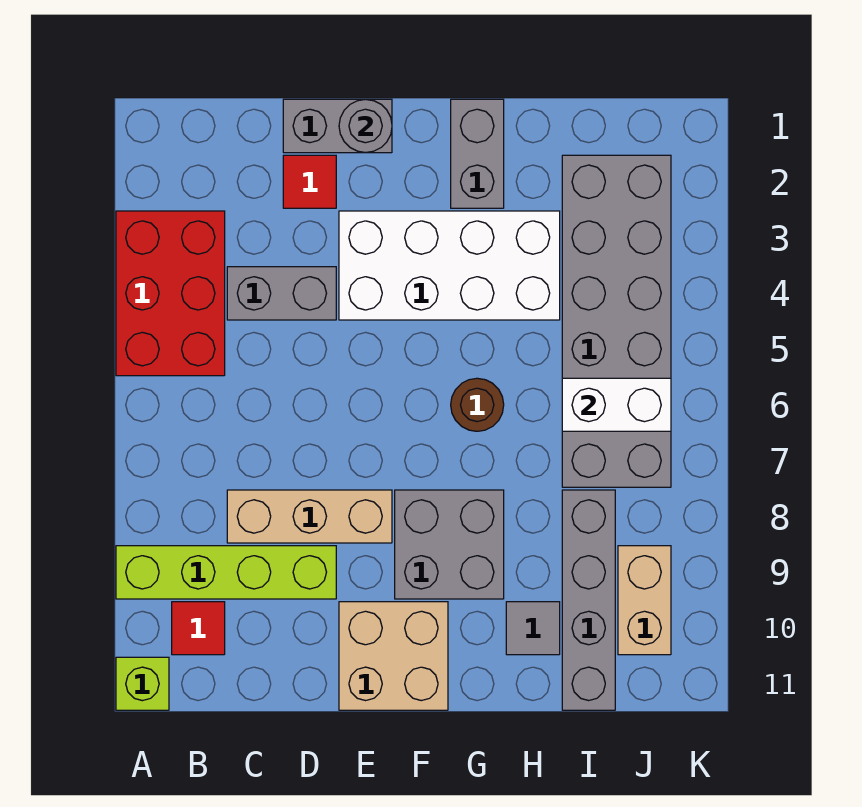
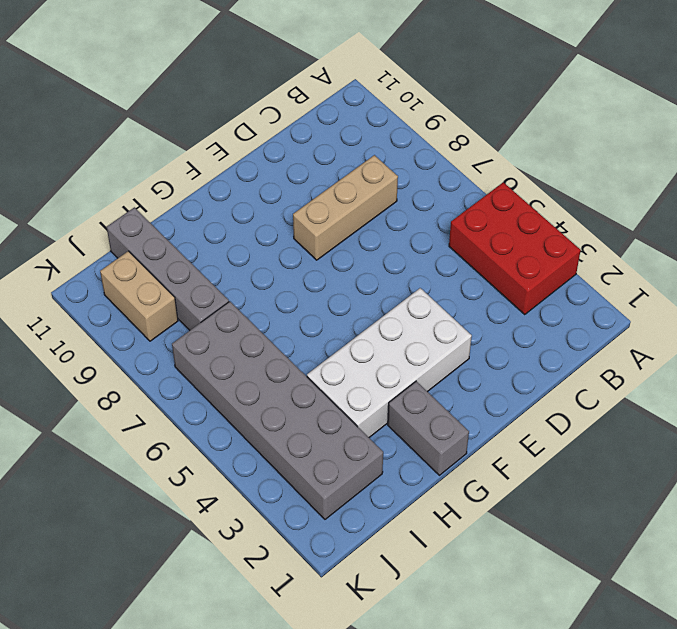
none -> lime brick A9:D9 level 1
none -> lime brick A11 level 1
none -> red tile B10 level 1

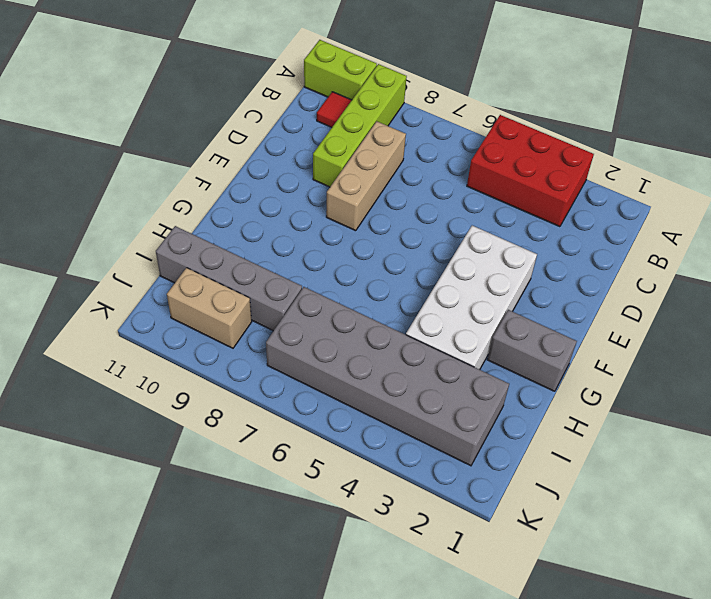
lime brick A10:A11 level 1 -> lime brick A11 level 1
none -> grey brick C4:D4 level 1
none -> grey brick D1:E1 level 1
none -> red tile D2 level 1

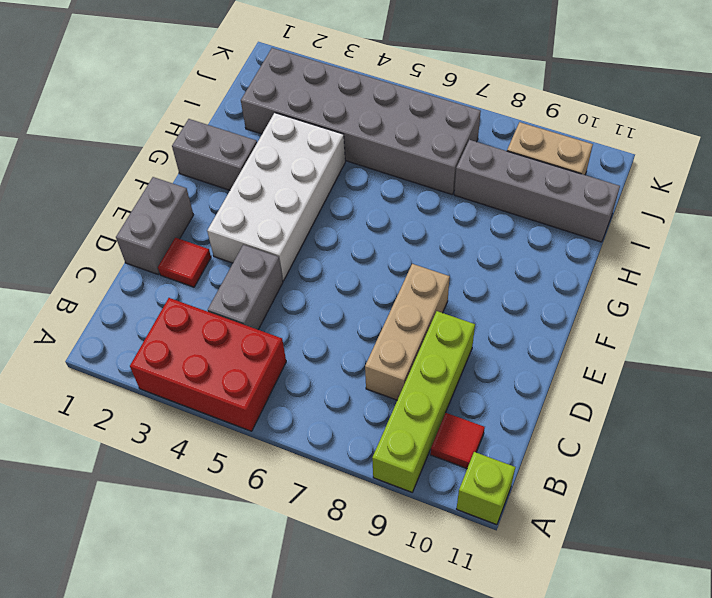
none -> tan brick E10:F11 level 1
none -> grey brick F8:G9 level 1
none -> brown round brick G6 level 1

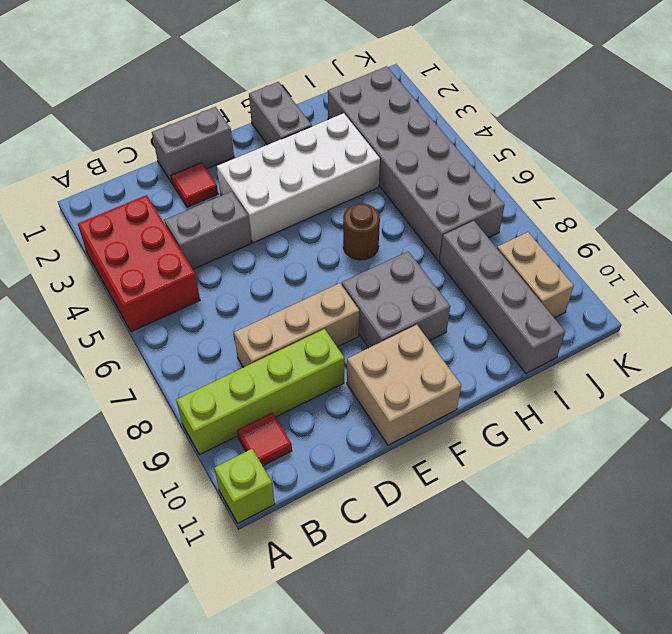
none -> grey tile H10 level 1
none -> grey round brick E1 level 2
none -> white brick I6:J6 level 2

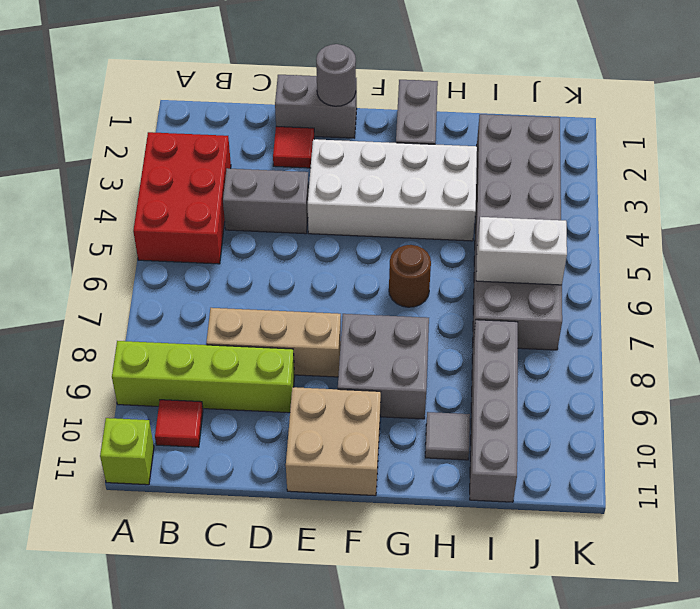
none -> tan brick J9:J10 level 1

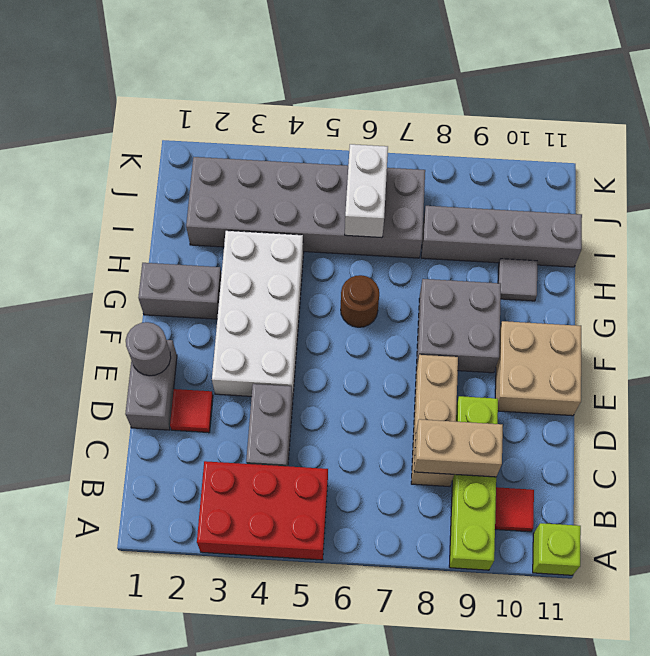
tan brick C8:C9 level 2 -> tan brick J9:J10 level 1

